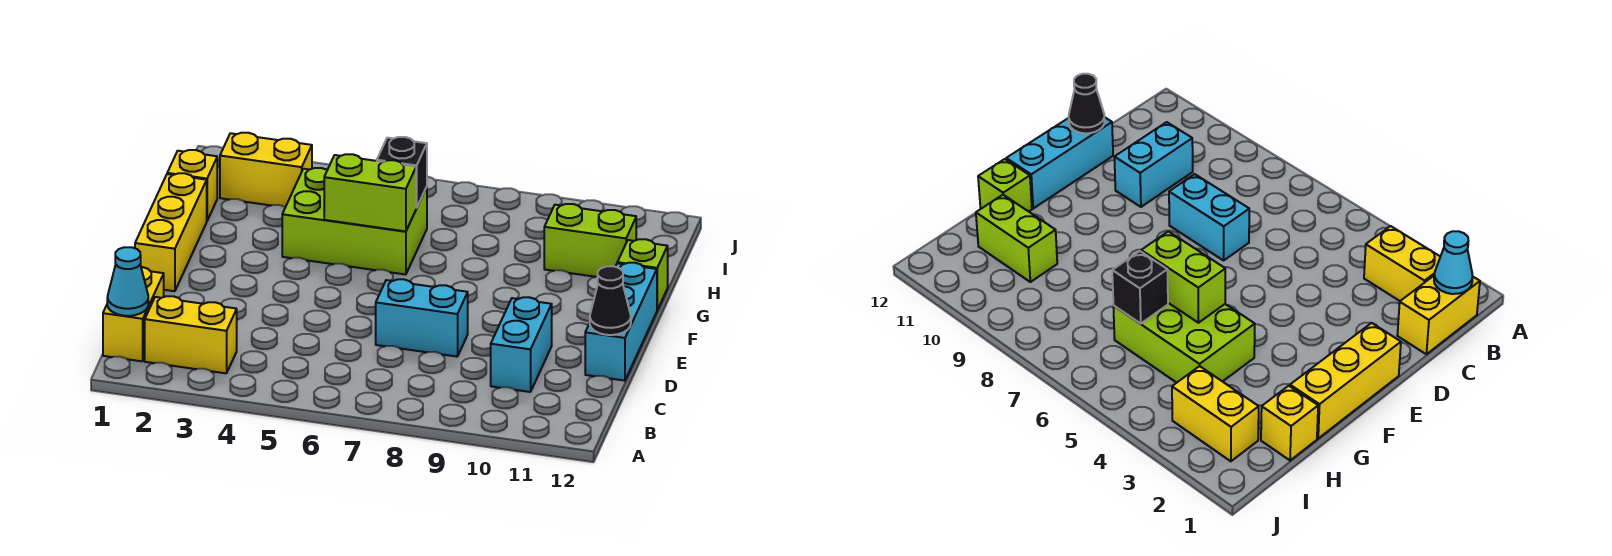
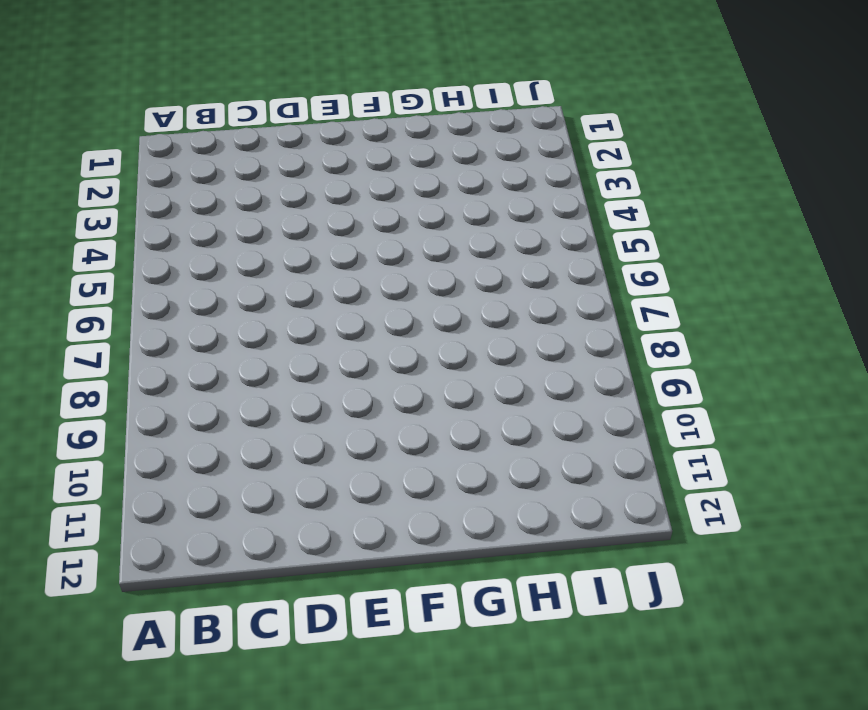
none -> yellow brick B1:C1 level 1
none -> yellow brick B2:B3 level 1
none -> cyan brick C10:D10 level 1

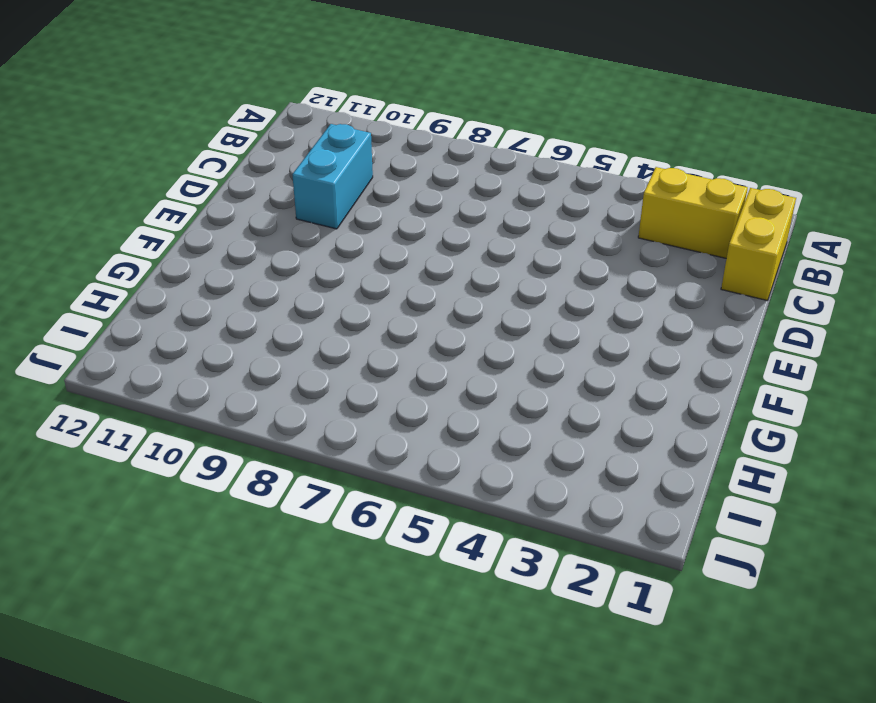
none -> cyan brick D7:D8 level 1
none -> cyan brick D12:F12 level 1
none -> yellow brick E1:G1 level 1

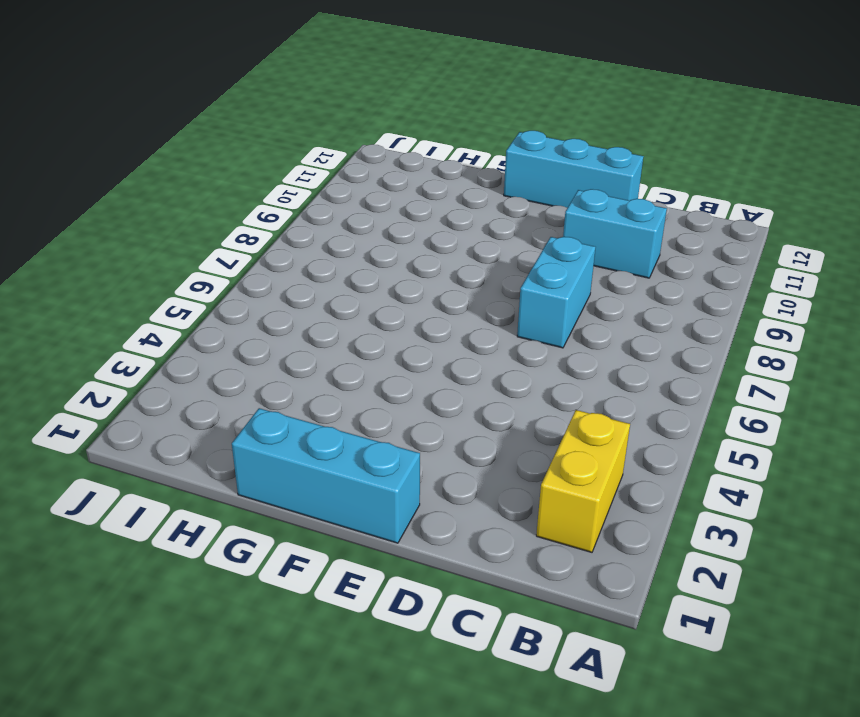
cyan brick E1:G1 level 1 -> yellow brick E1:G1 level 1
none -> yellow brick B1:C1 level 1
none -> lime brick G4:H6 level 1
none -> lime brick G12 level 1

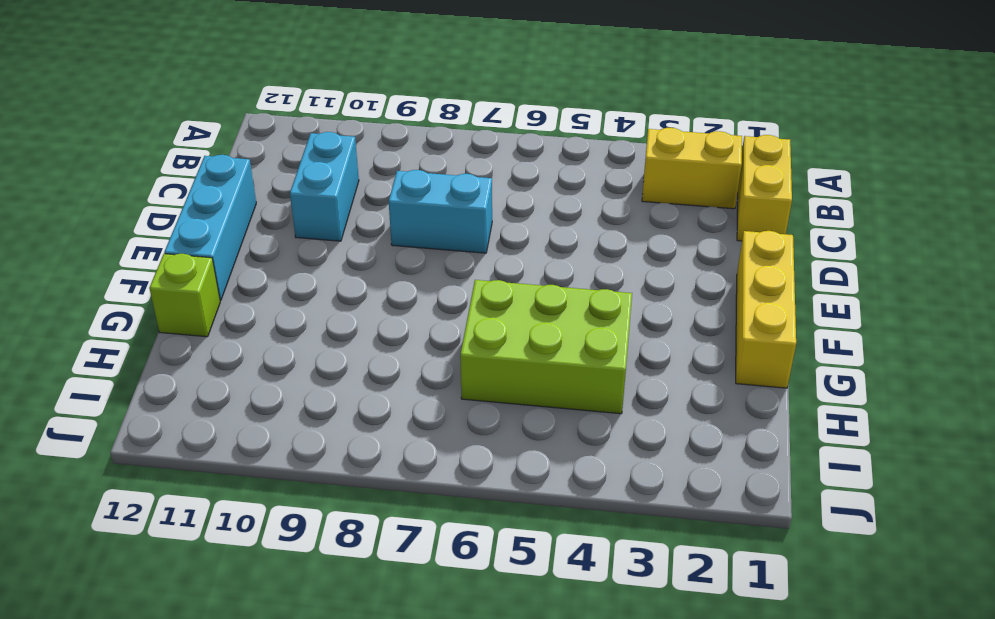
none -> yellow brick H1 level 1
none -> lime brick H10:H11 level 1
none -> yellow brick I2:I3 level 1

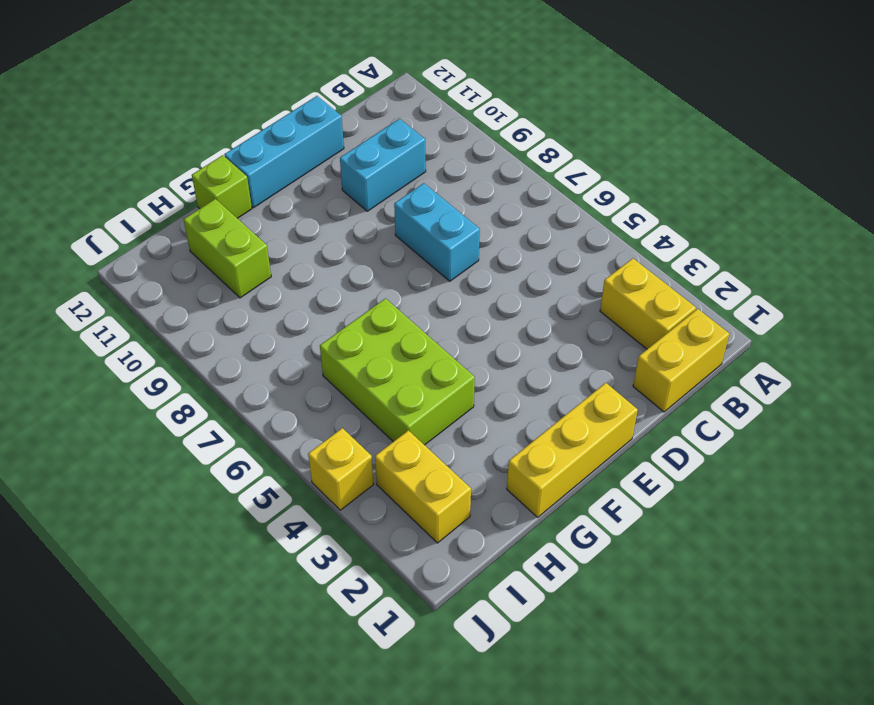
yellow brick J4 level 1 -> yellow brick H1 level 1
none -> cyan cone B1 level 2
none -> black cone D12 level 2
none -> lime brick G5:G6 level 2

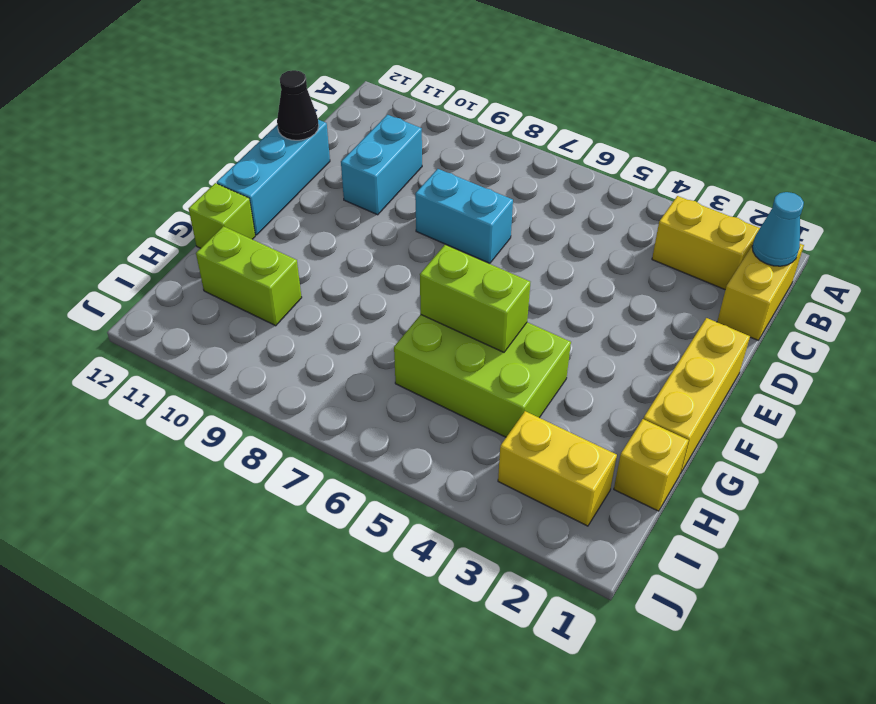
none -> black brick H6 level 2

